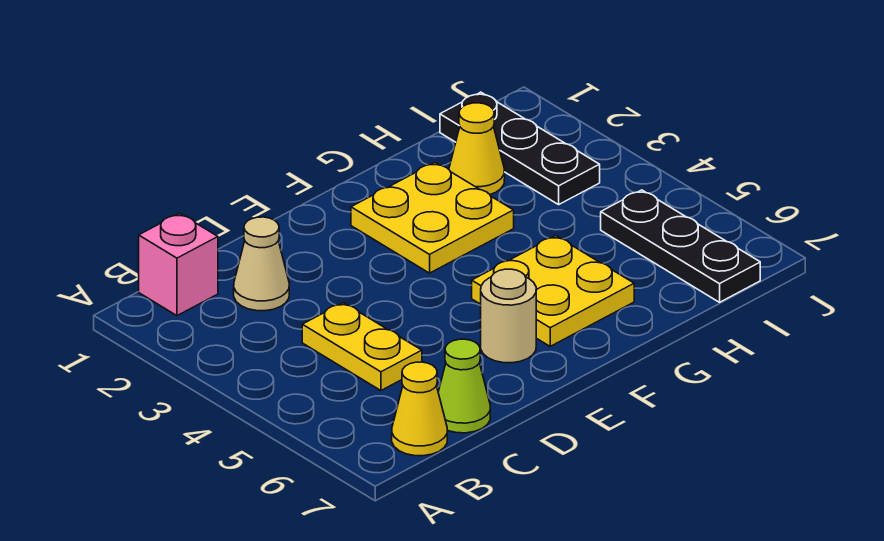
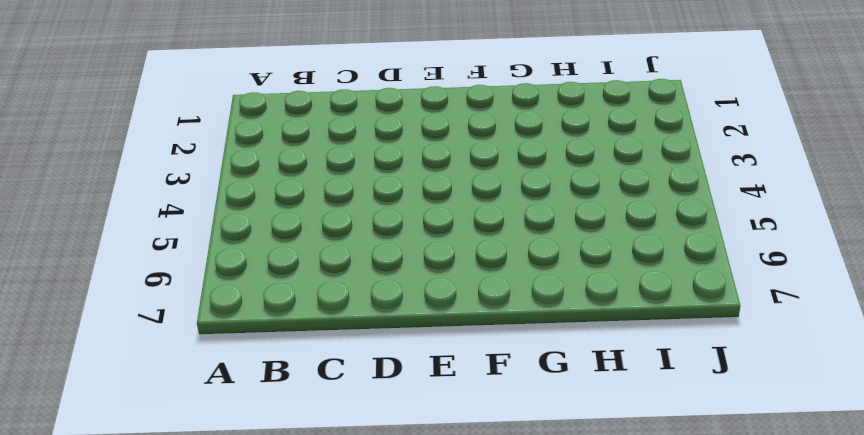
none -> pink brick B1 level 1
none -> yellow cone B7 level 1

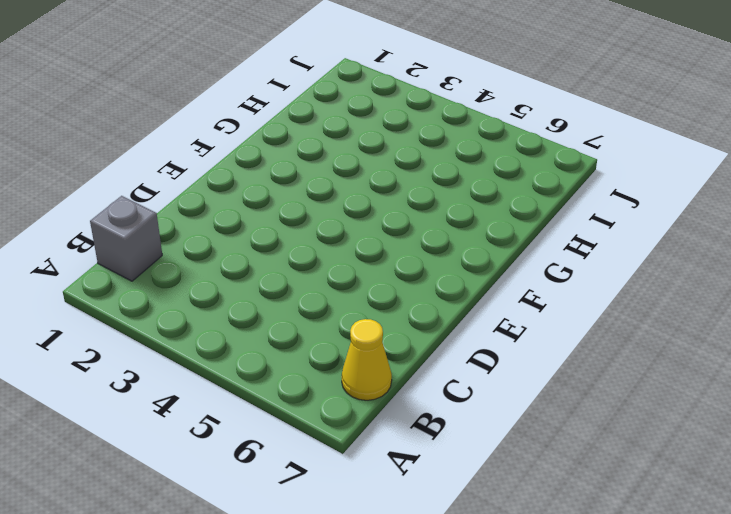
grey brick B1 level 1 -> pink brick B1 level 1
none -> tan cone C2 level 1
none -> yellow plate C4:C5 level 1

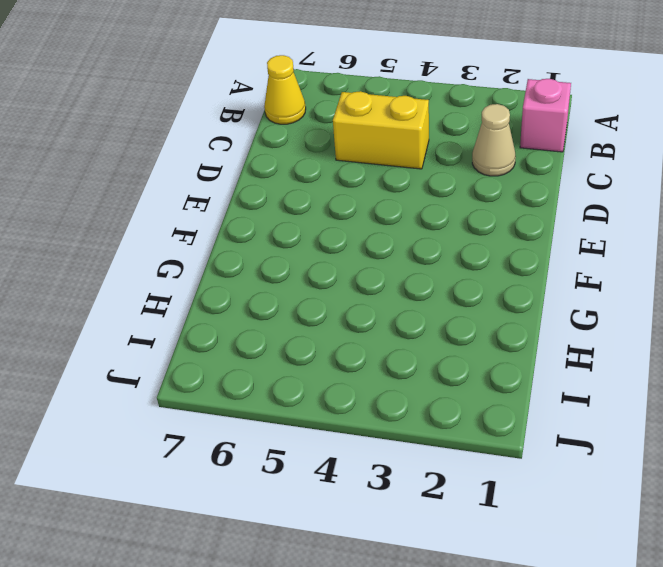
yellow brick C4:C5 level 1 -> yellow plate C4:C5 level 1
none -> lime cone C7 level 1
none -> tan round brick E6 level 1

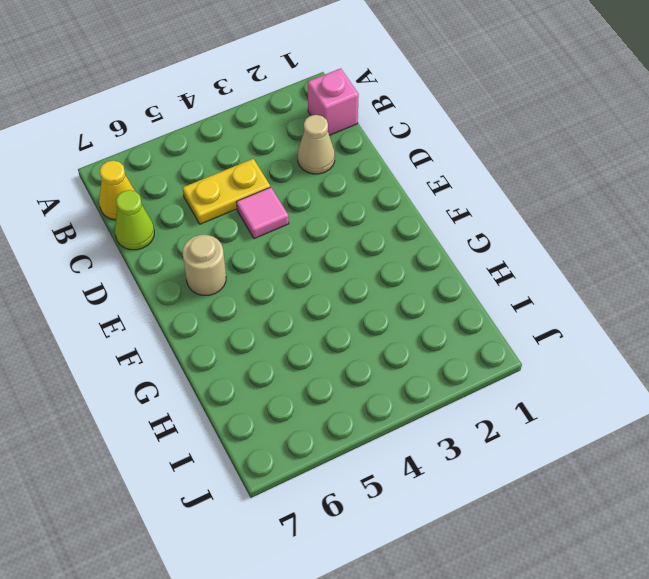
pink tile D4 level 1 -> none
none -> yellow plate F2:G3 level 1
none -> yellow plate F5:G6 level 1

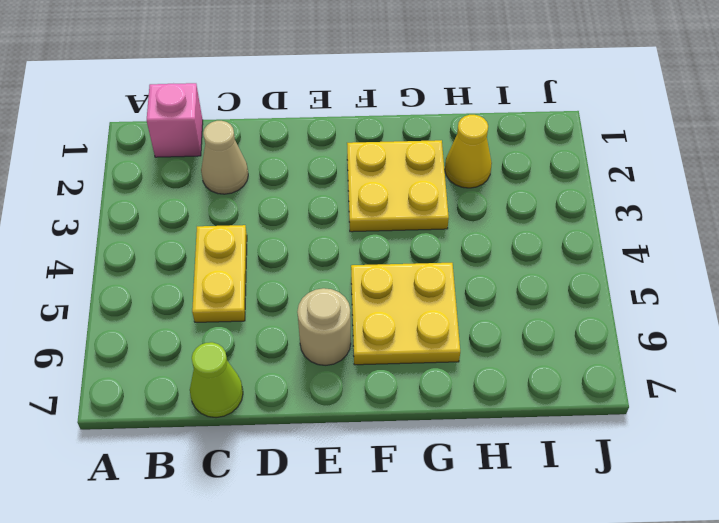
none -> yellow cone B7 level 1
none -> black plate I1:I3 level 1

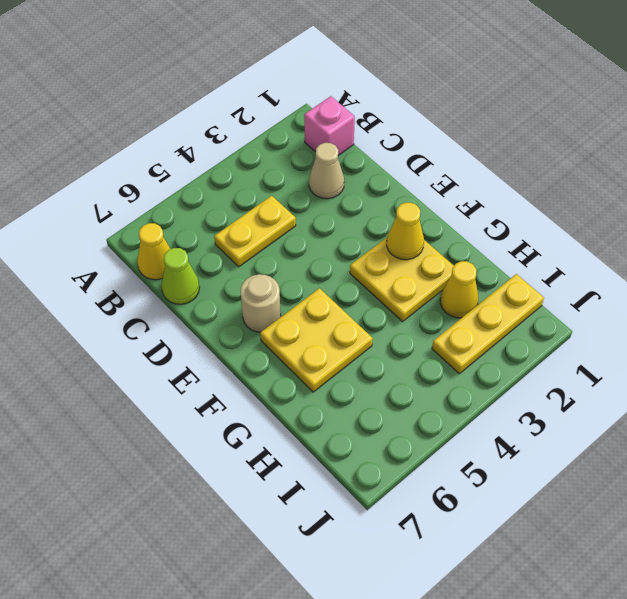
yellow cone F2 level 2 -> none
yellow plate I1:I3 level 1 -> black plate I1:I3 level 1
none -> black plate I5:I7 level 1

